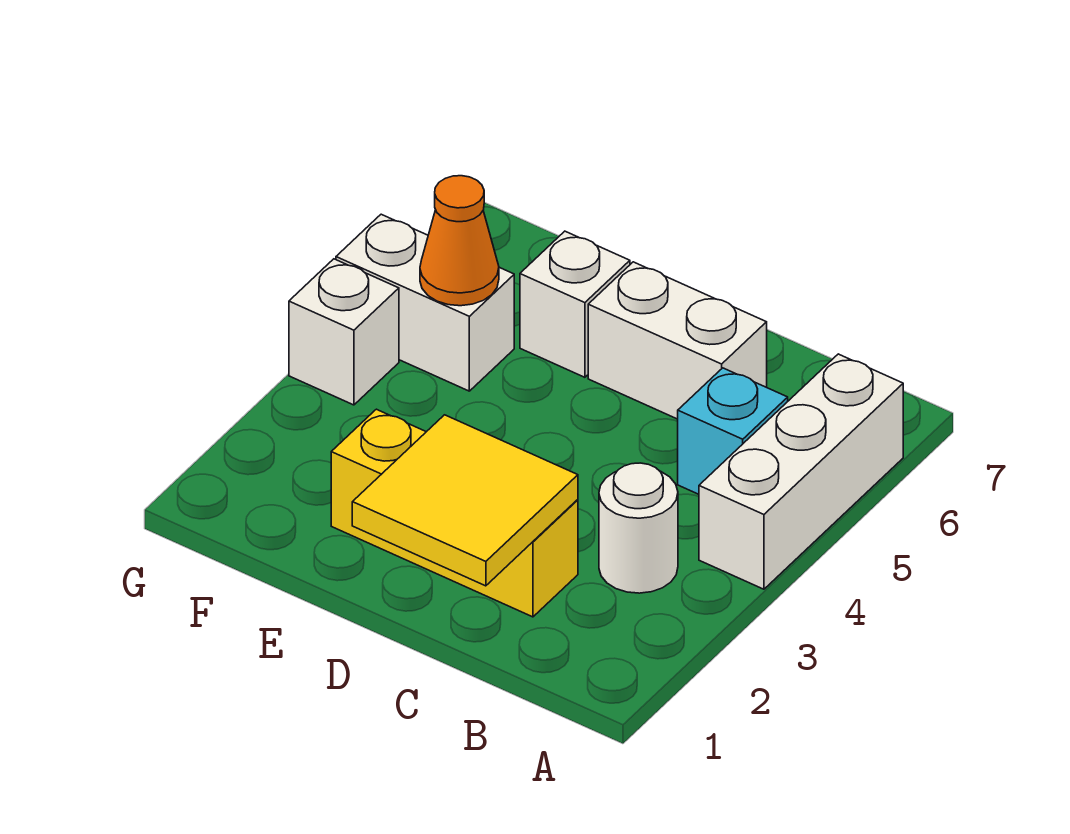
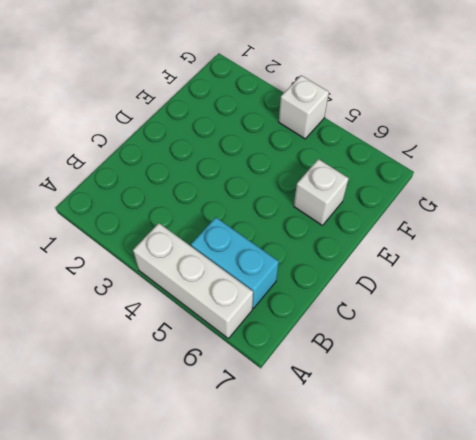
cyan brick B5:B6 level 1 -> cyan brick B5 level 1
none -> white round brick B3 level 1
none -> yellow brick C2:E2 level 1

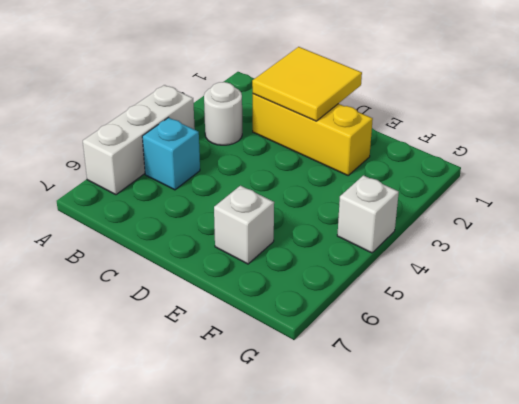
none -> white brick C6:D6 level 1
none -> white brick F5:G5 level 1

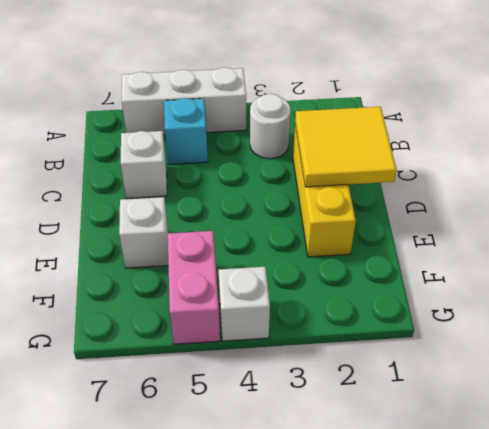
white brick C6 level 1 -> white brick C6:D6 level 1
pink brick F5:G5 level 1 -> white brick F5:G5 level 1
none -> orange cone F5 level 2

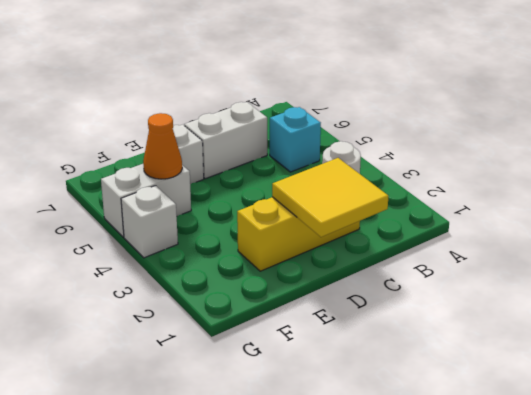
none -> white brick A4:A6 level 1

